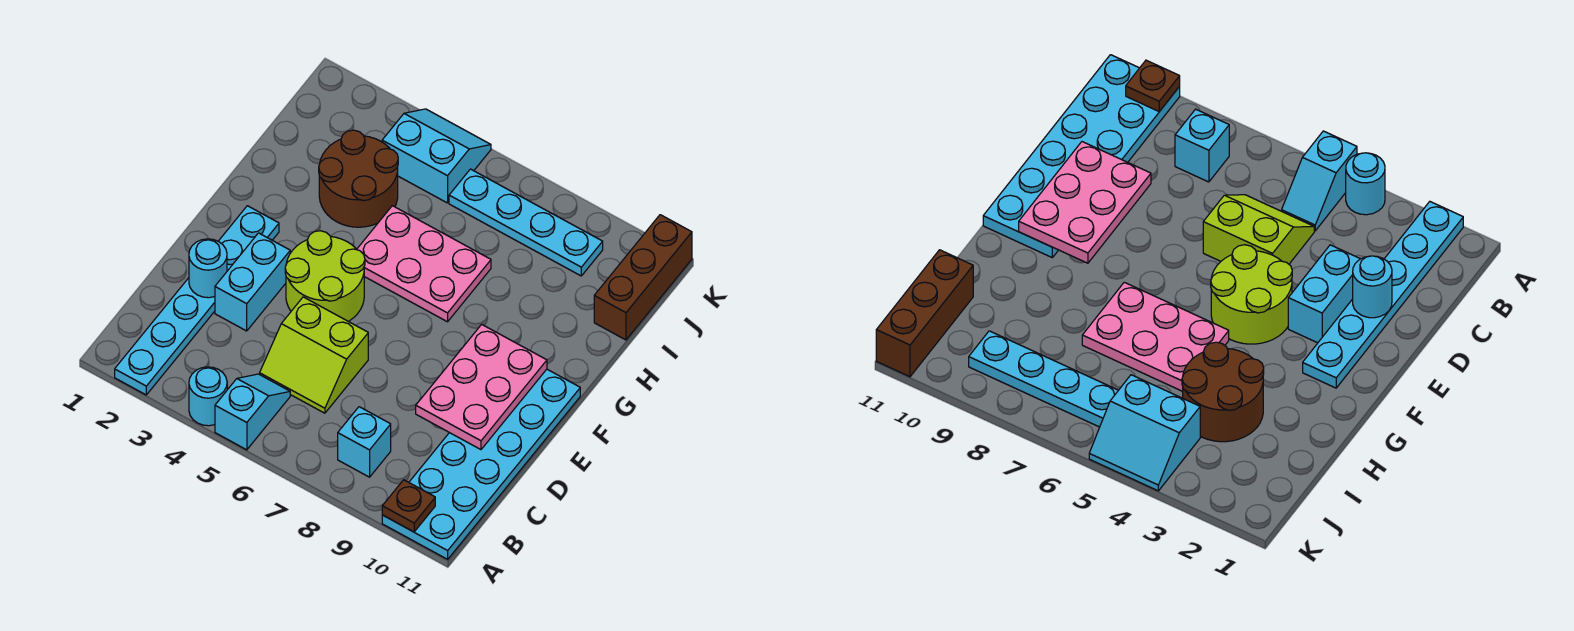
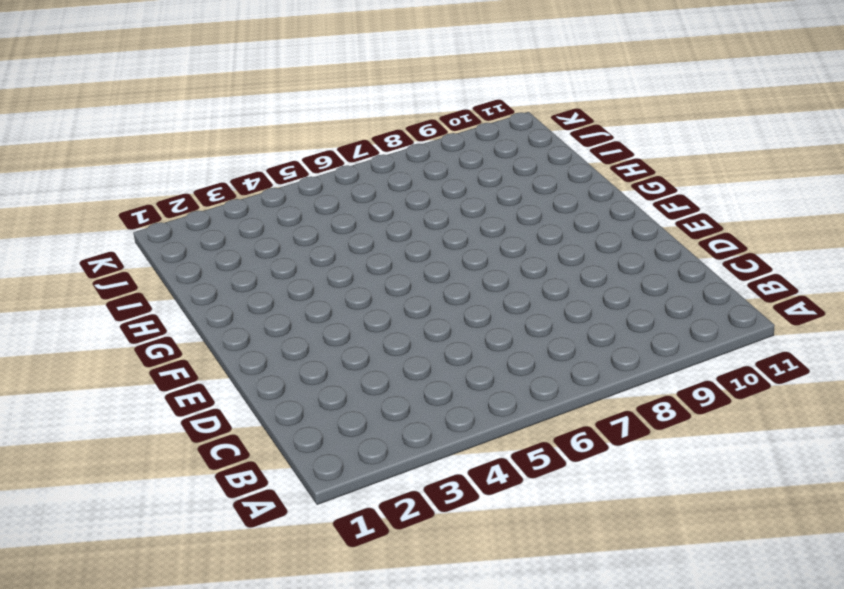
none -> cyan plate A2:F2 level 1
none -> cyan round brick A4 level 1
none -> cyan slope A5:B5 level 1 top A

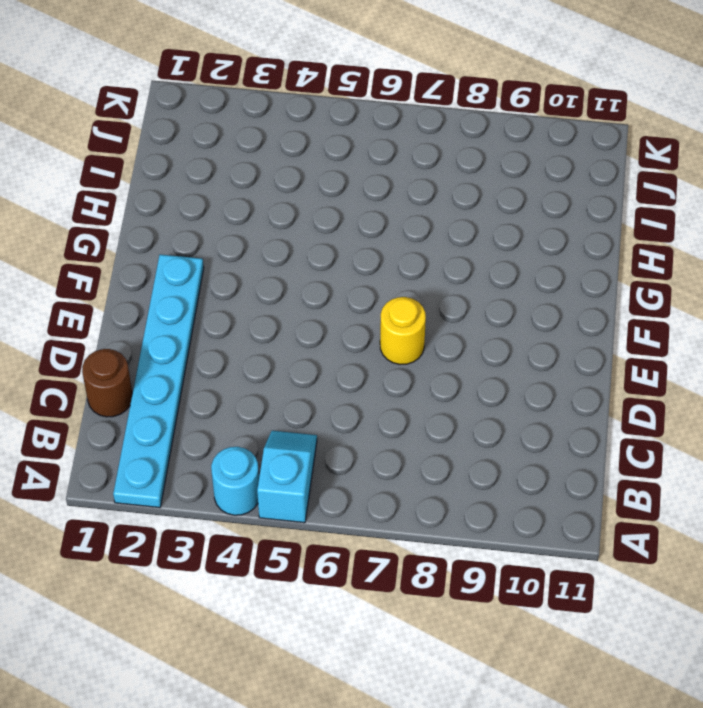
brown round brick C1 level 1 -> none
yellow round brick E7 level 1 -> none
none -> cyan plate A10:F11 level 1
none -> cyan brick B8 level 1
none -> lime slope C5:D6 level 1 top D

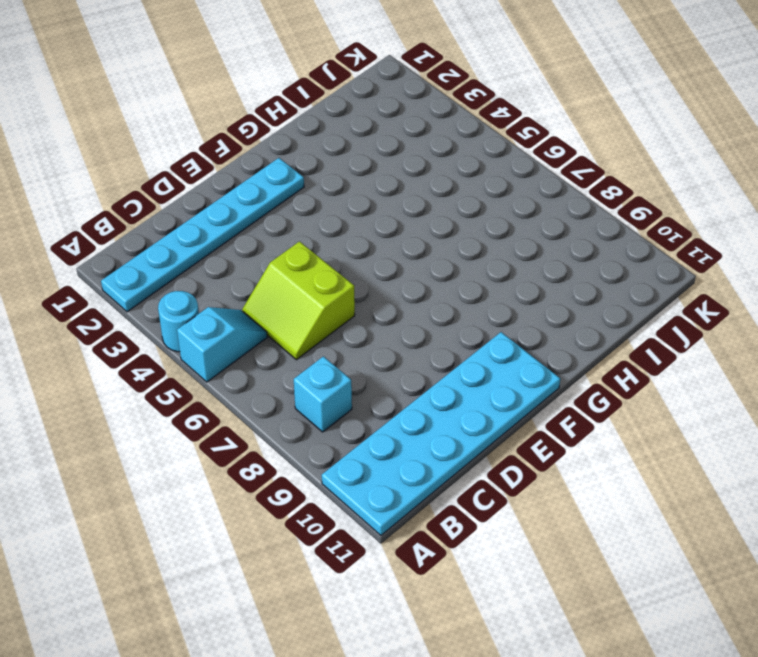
none -> cyan brick D3:E3 level 1
none -> lime round brick E4:F5 level 1
none -> pink plate G5:H7 level 1

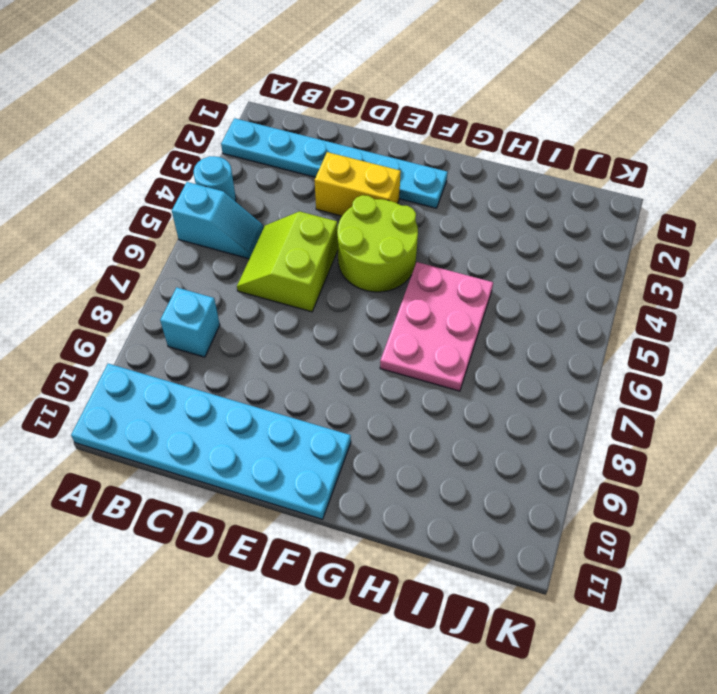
yellow brick D3:E3 level 1 -> cyan brick D3:E3 level 1
none -> brown round brick H3:I4 level 1
none -> brown brick I11:K11 level 1
none -> cyan slope J4:K5 level 1 top J

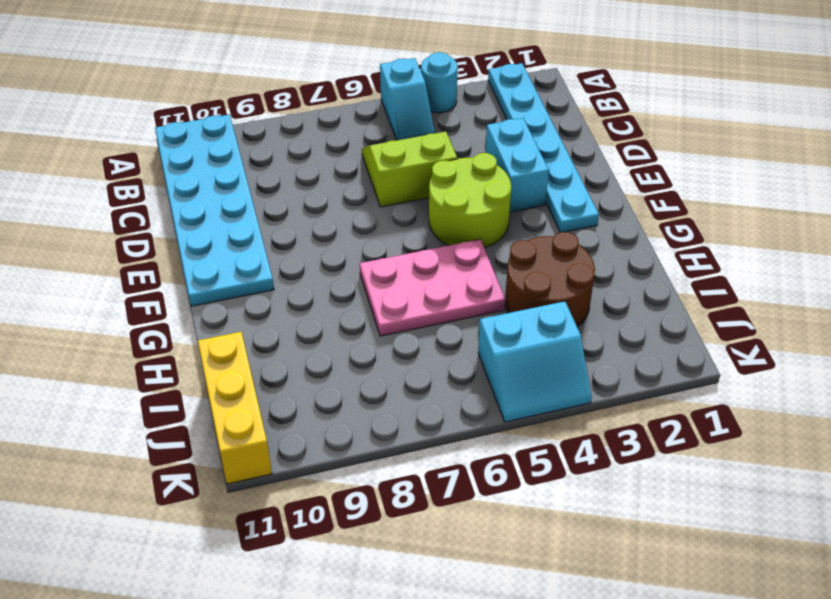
yellow brick I11:K11 level 1 -> brown brick I11:K11 level 1
none -> cyan brick B8 level 1
none -> cyan plate J6:J9 level 1
none -> brown plate A10 level 2

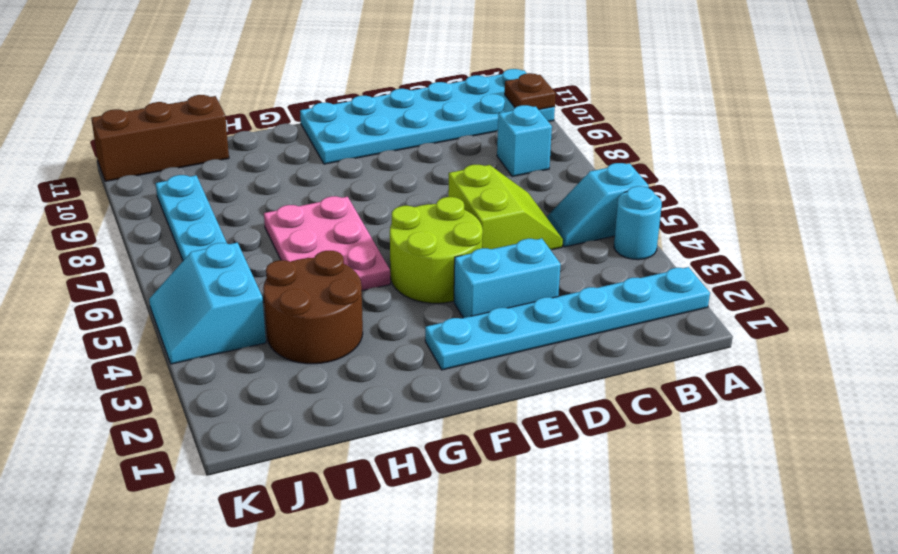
none -> cyan round brick D2 level 2
none -> pink plate D9:F10 level 2

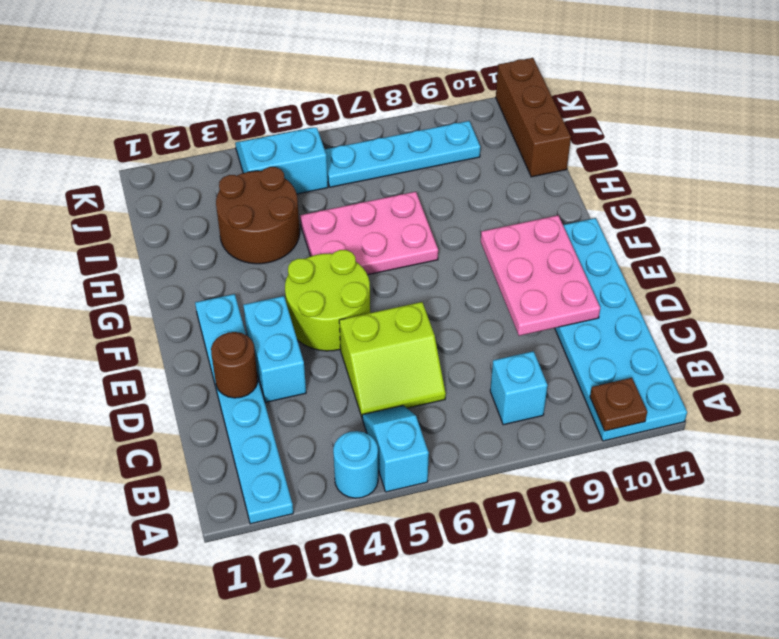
brown round brick D2 level 2 -> cyan round brick D2 level 2

